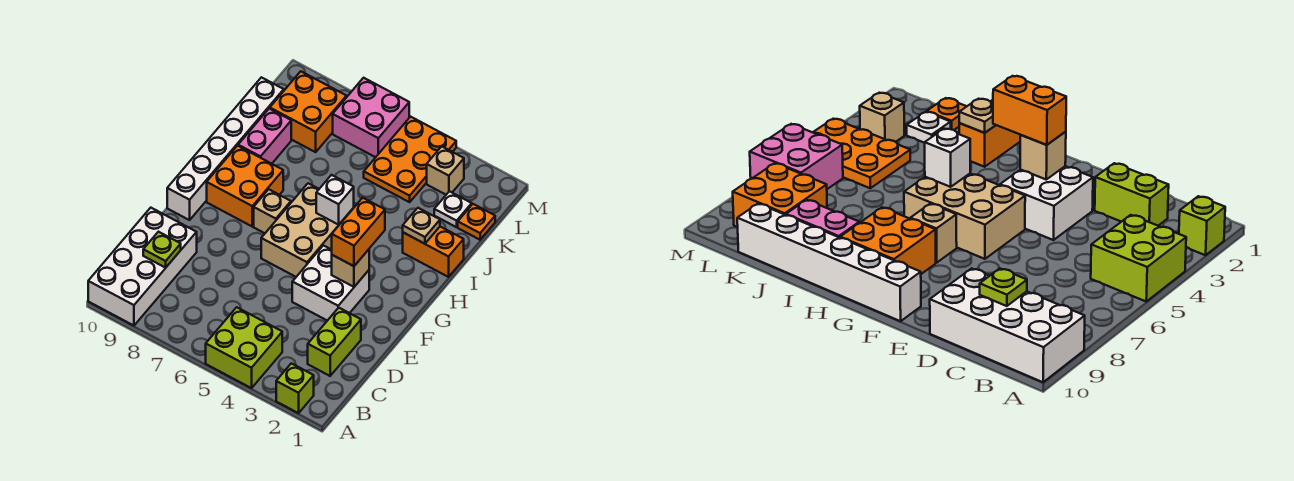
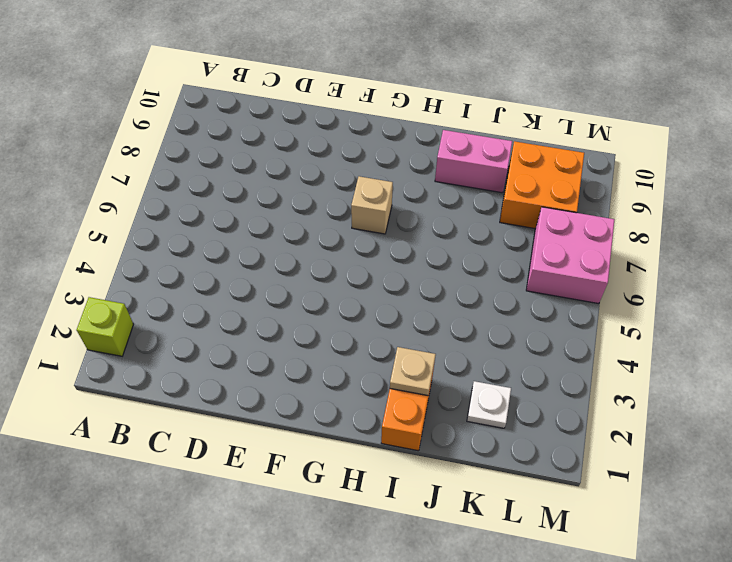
none -> lime brick A4:B5 level 1
none -> white brick A9:D10 level 1
none -> lime brick C2:D2 level 1

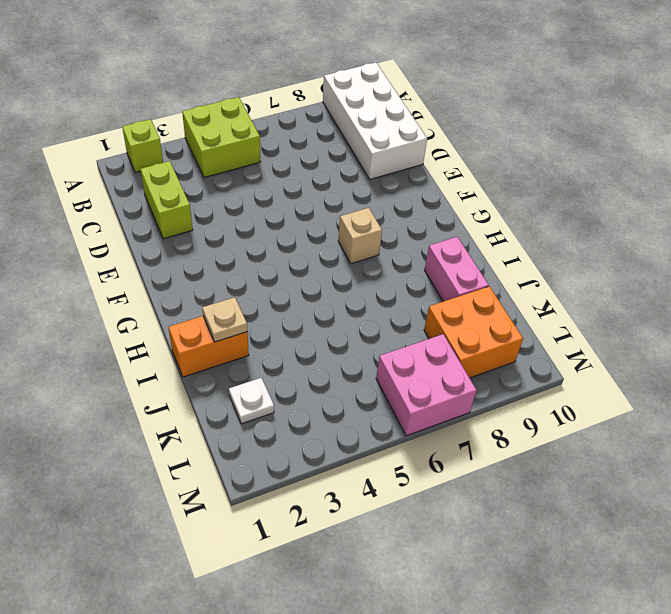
none -> white brick E3:F4 level 1
none -> tan brick F5:H6 level 1
none -> white brick F10:K10 level 1

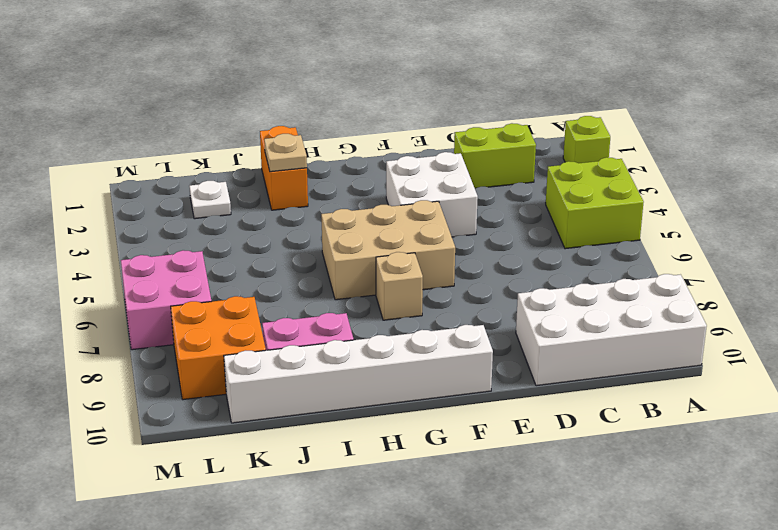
none -> orange brick G8:H9 level 1
none -> orange plate K1 level 1
none -> orange plate K4:M5 level 1

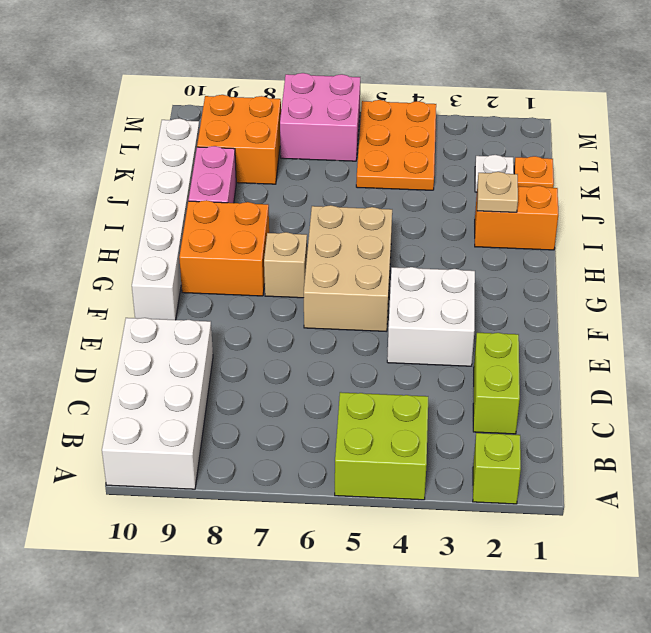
none -> tan brick L3 level 1
none -> lime plate C9 level 2
none -> tan brick F3 level 2

